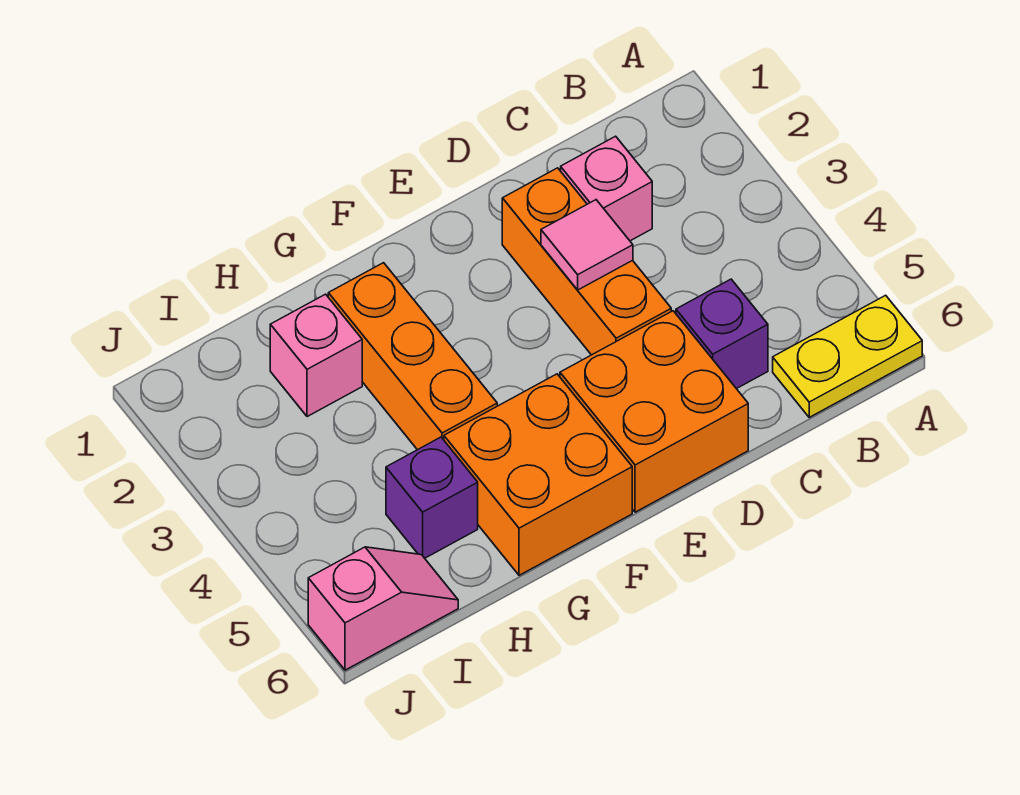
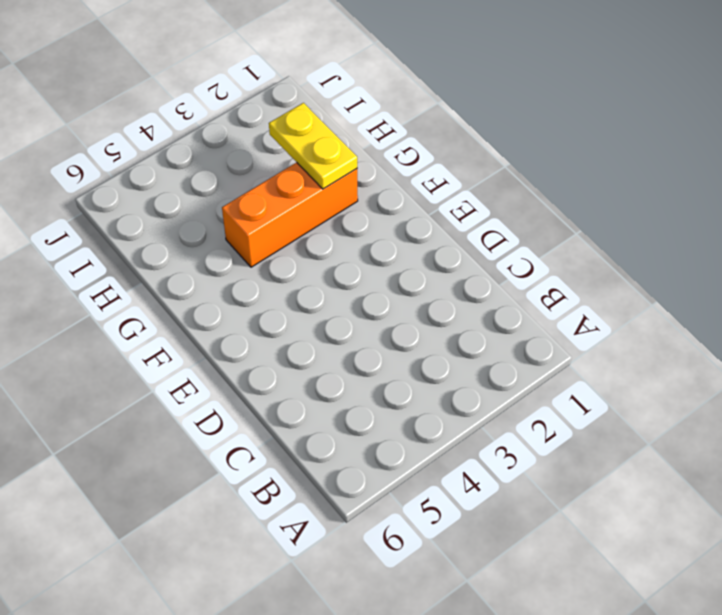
yellow plate G2:H2 level 2 -> yellow plate A6:B6 level 1
none -> pink brick C2 level 1
none -> purple brick C5 level 1

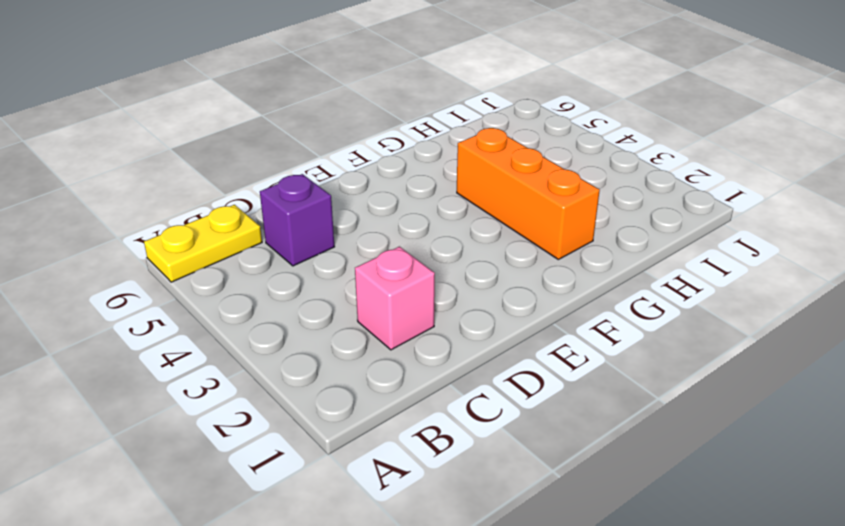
none -> orange brick D2:D4 level 1
none -> orange brick D5:E6 level 1

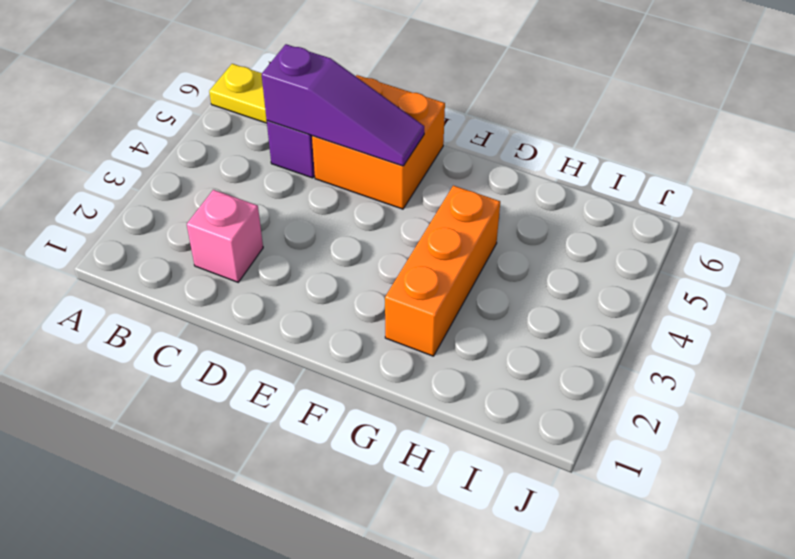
purple slope C5:E5 level 2 top C -> none
none -> orange brick D2:D4 level 1
none -> orange brick F5:G6 level 1

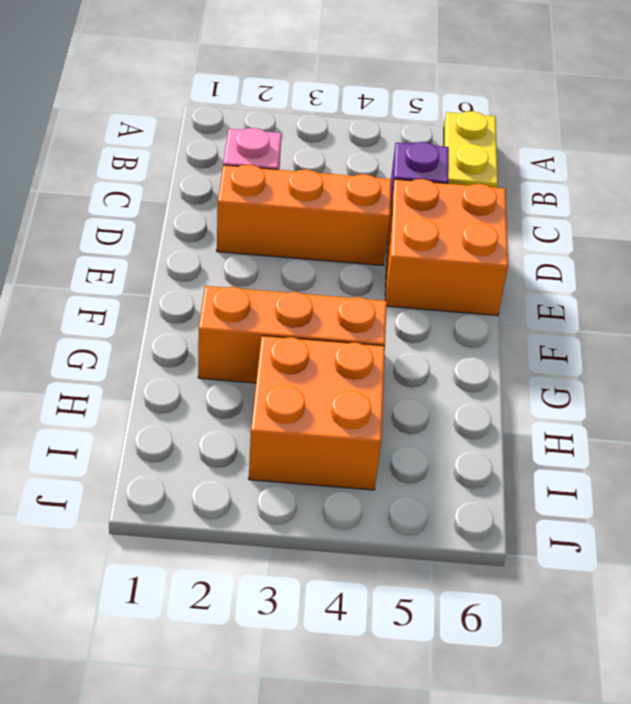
orange brick H3:I4 level 1 -> orange brick F5:G6 level 1
none -> pink brick H2 level 1
none -> purple brick H5 level 1

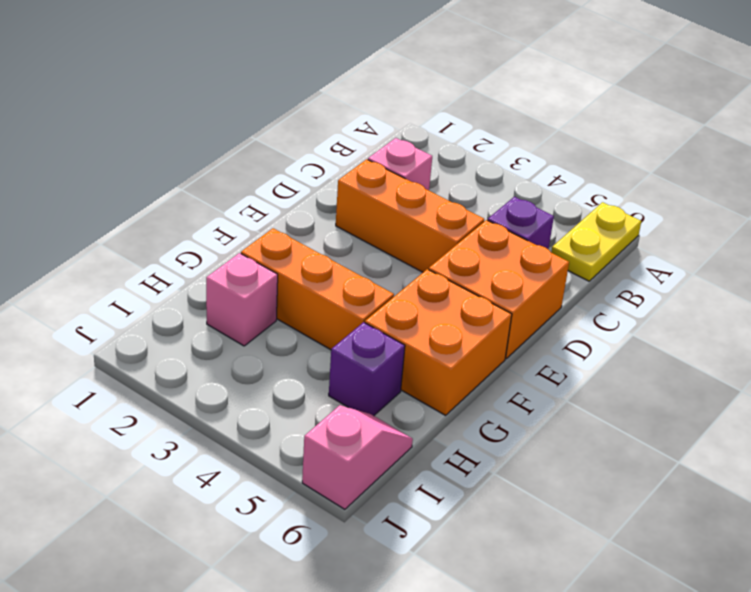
none -> pink tile D3 level 2

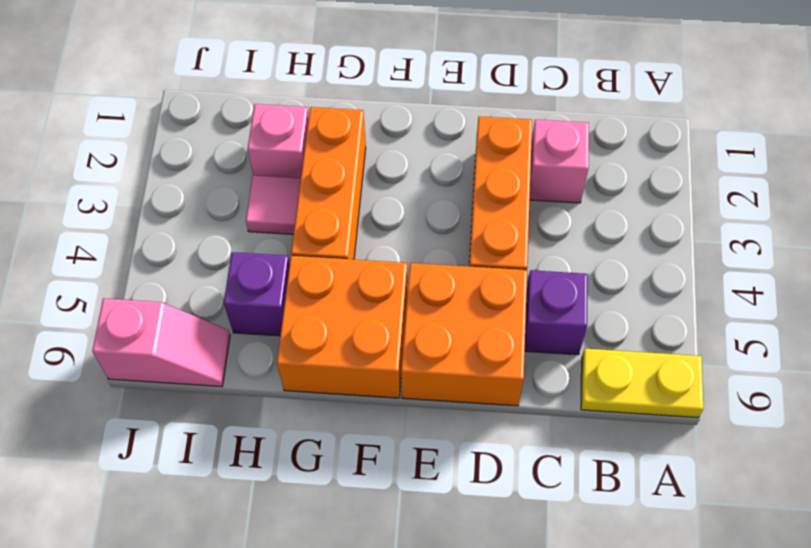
pink tile H3 level 1 -> pink tile D3 level 2

